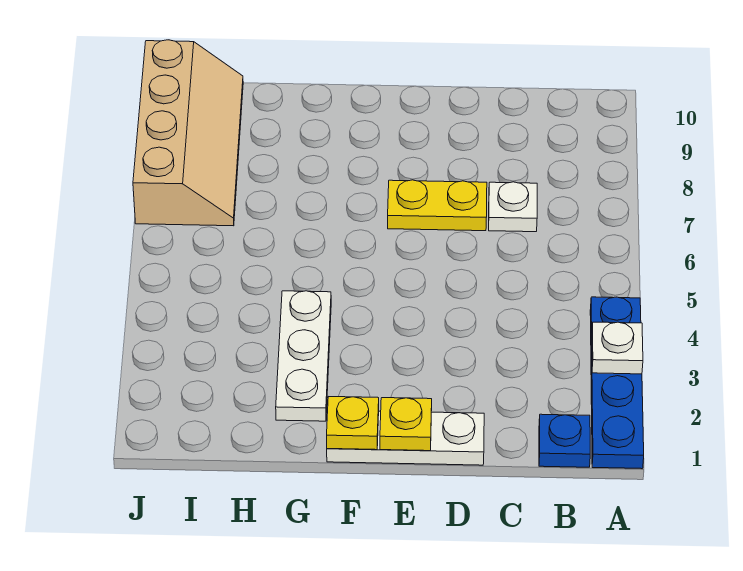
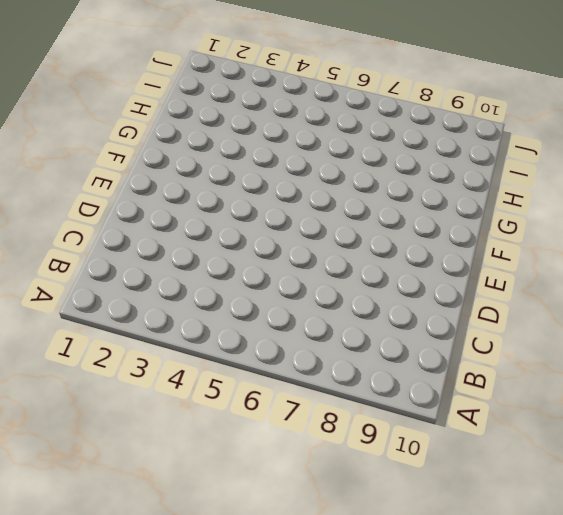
none -> blue plate A1:A4 level 1
none -> blue plate B1 level 1

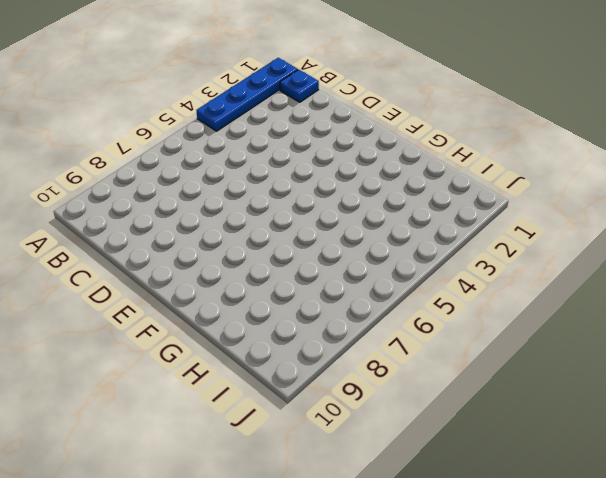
none -> white plate C7 level 1
none -> white plate D1:F1 level 1

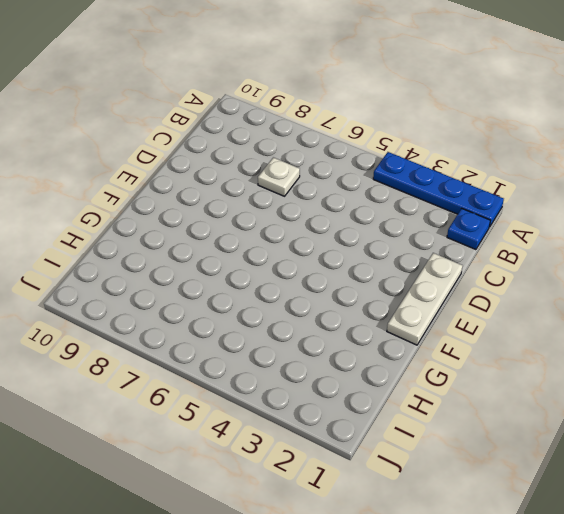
none -> yellow plate D7:E7 level 1
none -> white plate G2:G4 level 1

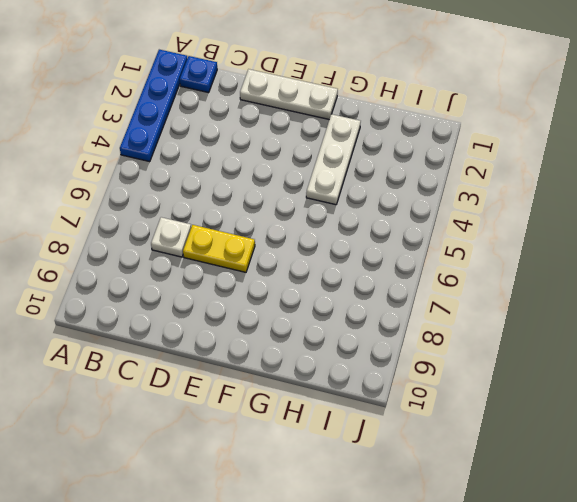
none -> tan slope I7:J10 level 1 top J
none -> white plate A3 level 2

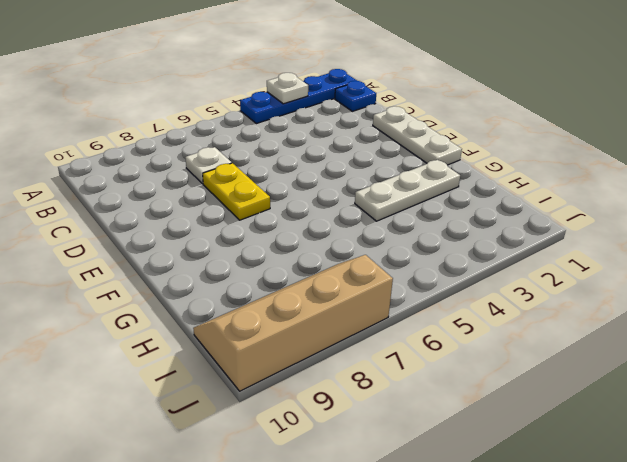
none -> yellow plate E1 level 2
none -> yellow plate F1 level 2

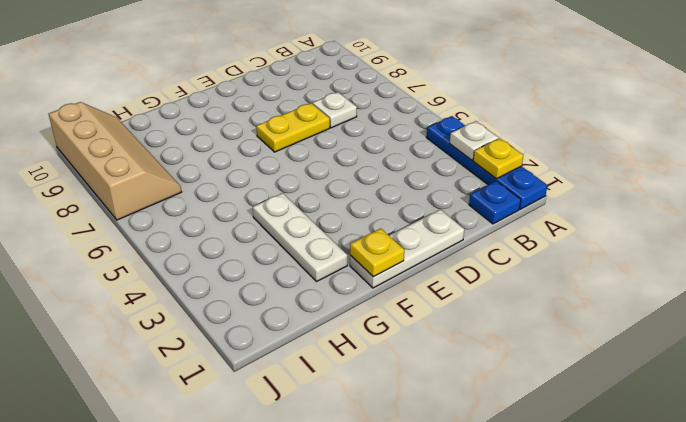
yellow plate A2 level 2 -> yellow plate E1 level 2

